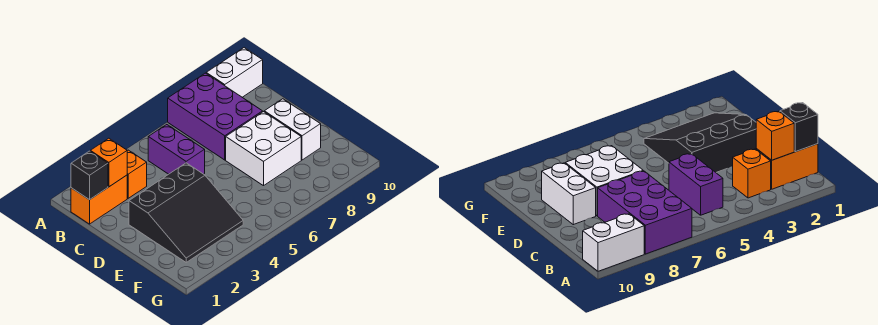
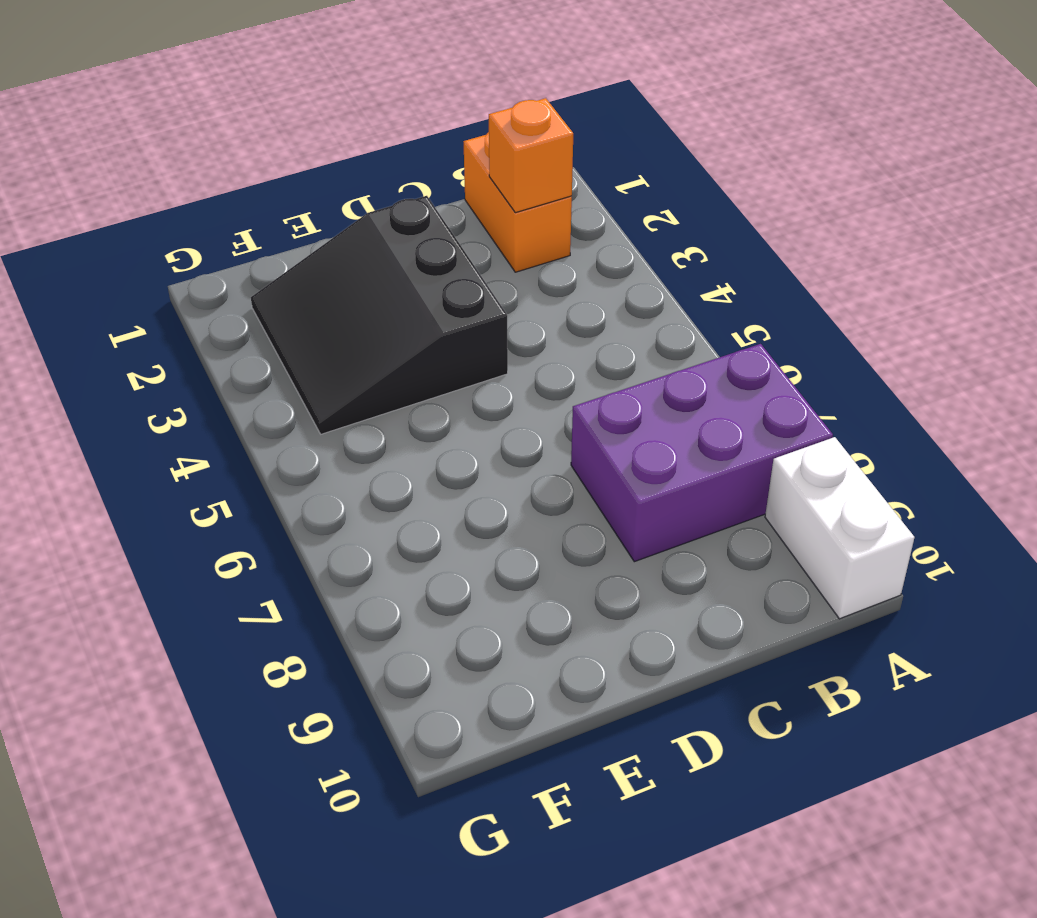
none -> orange brick B3 level 1
none -> purple brick B5:C5 level 1

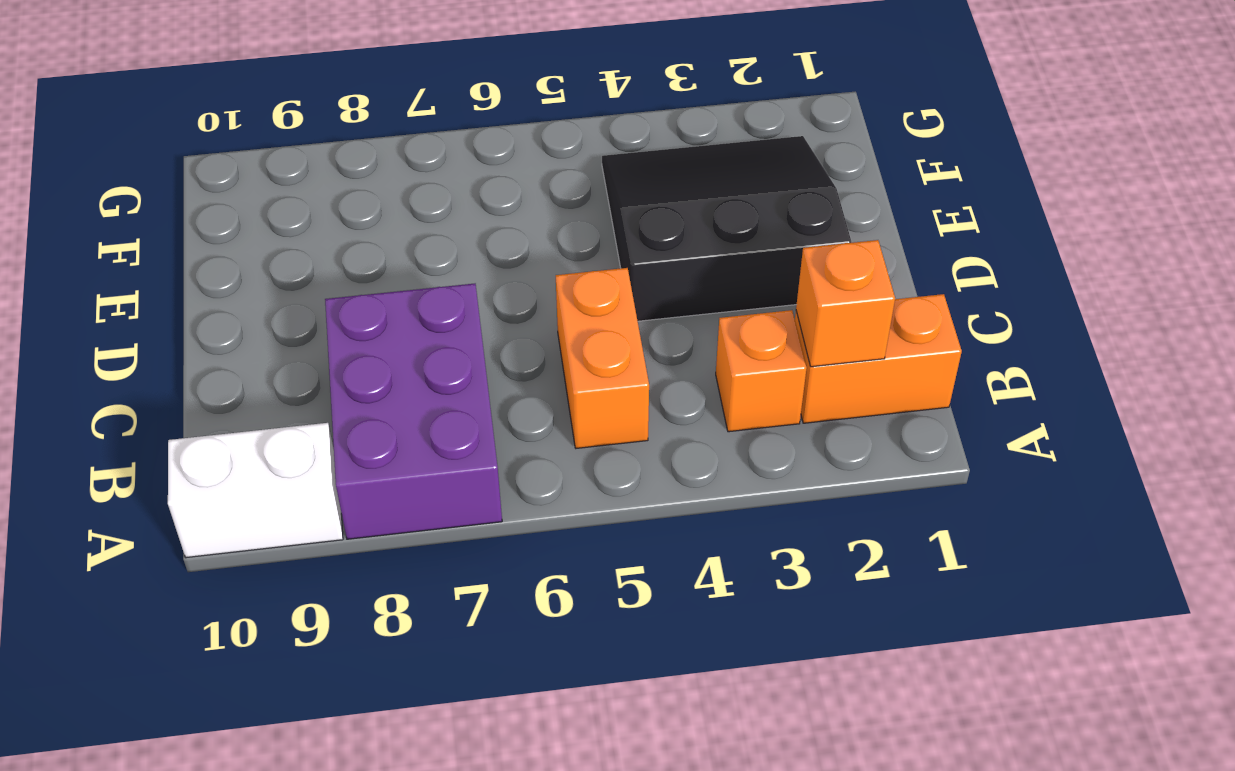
orange brick B5:C5 level 1 -> purple brick B5:C5 level 1
none -> white brick D7:E8 level 1
none -> white brick D9:E9 level 1

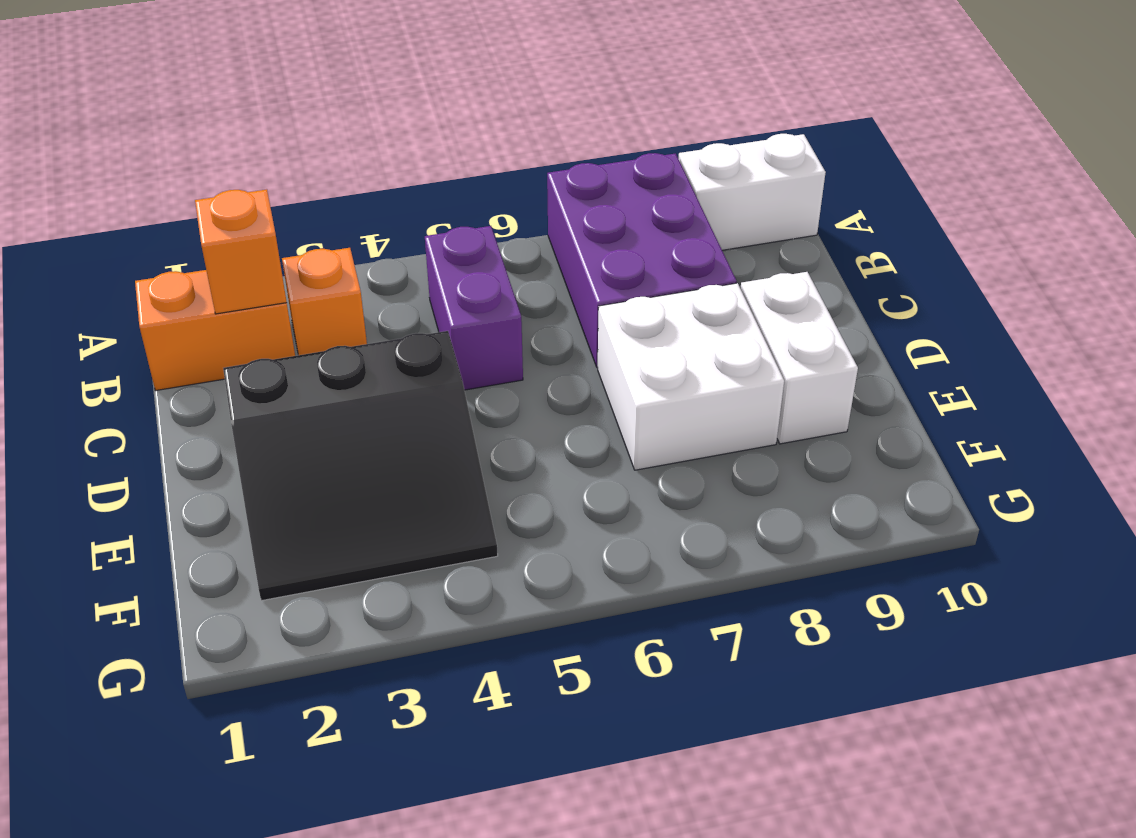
none -> black brick B1 level 2

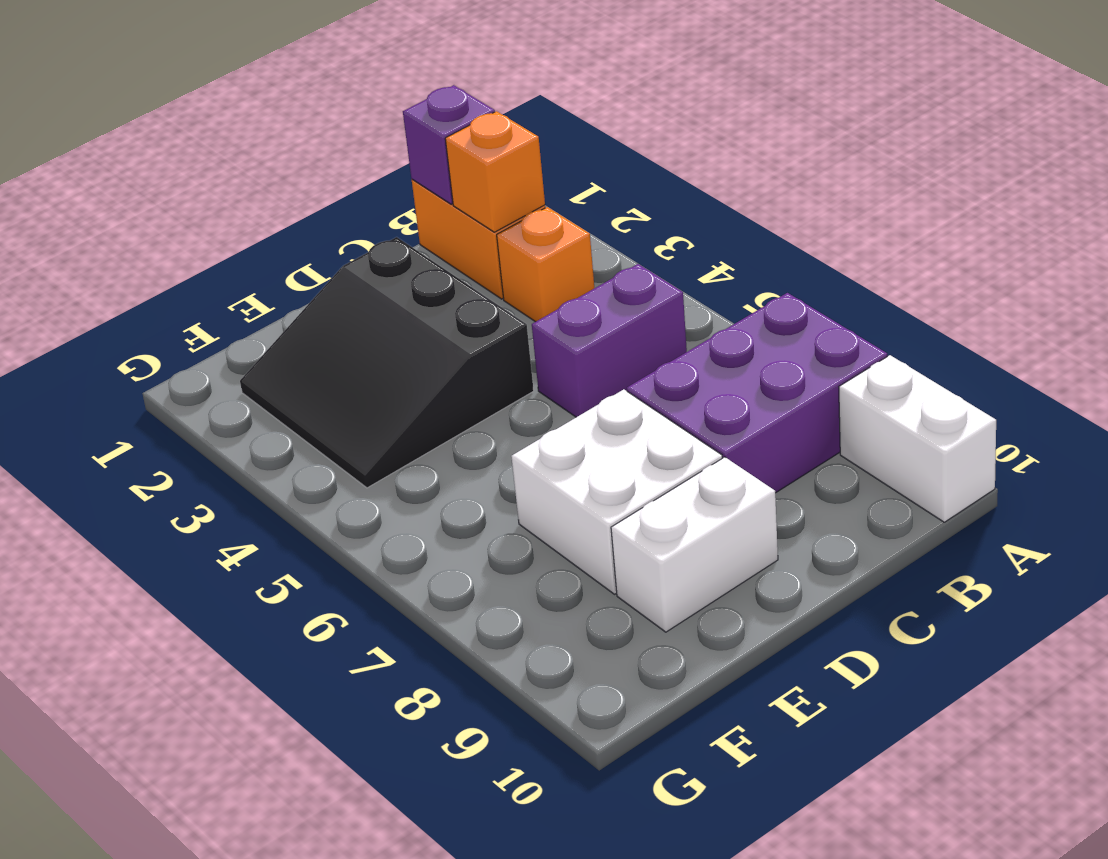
purple brick B1 level 2 -> black brick B1 level 2

